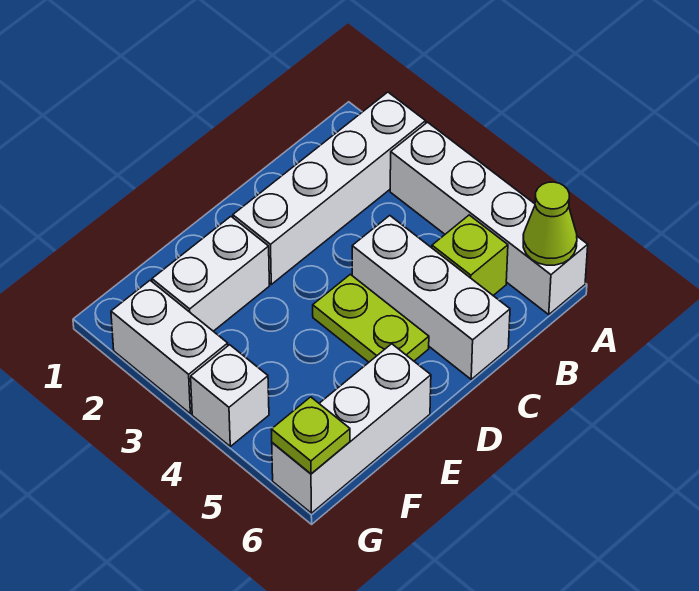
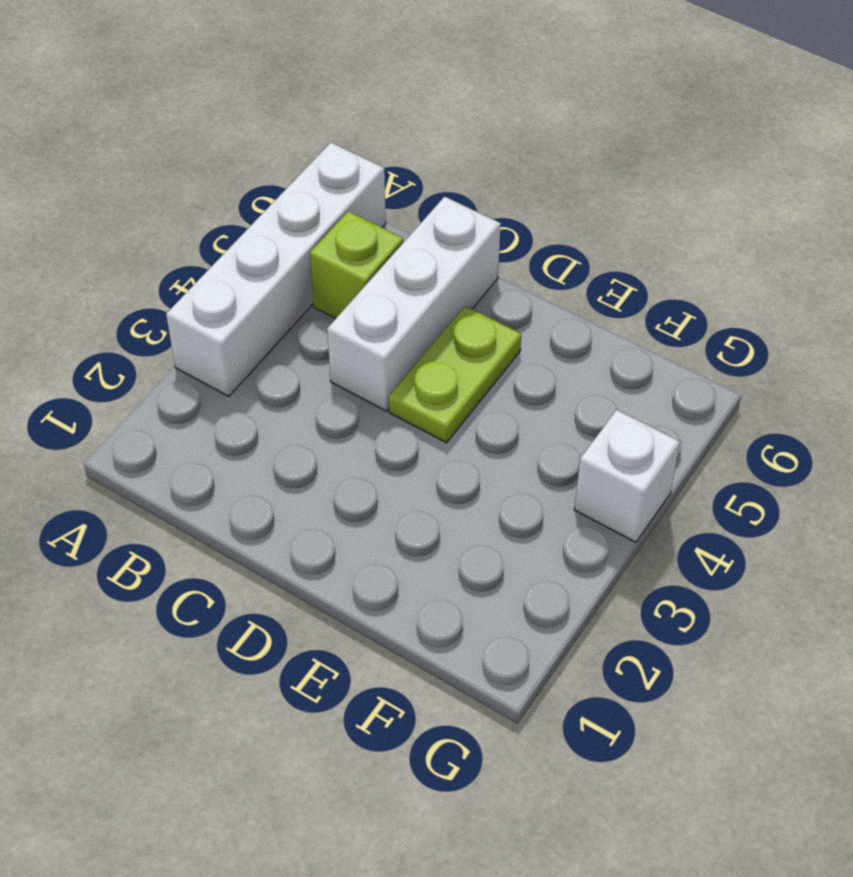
none -> white brick A2:D2 level 1
none -> white brick E2:F2 level 1

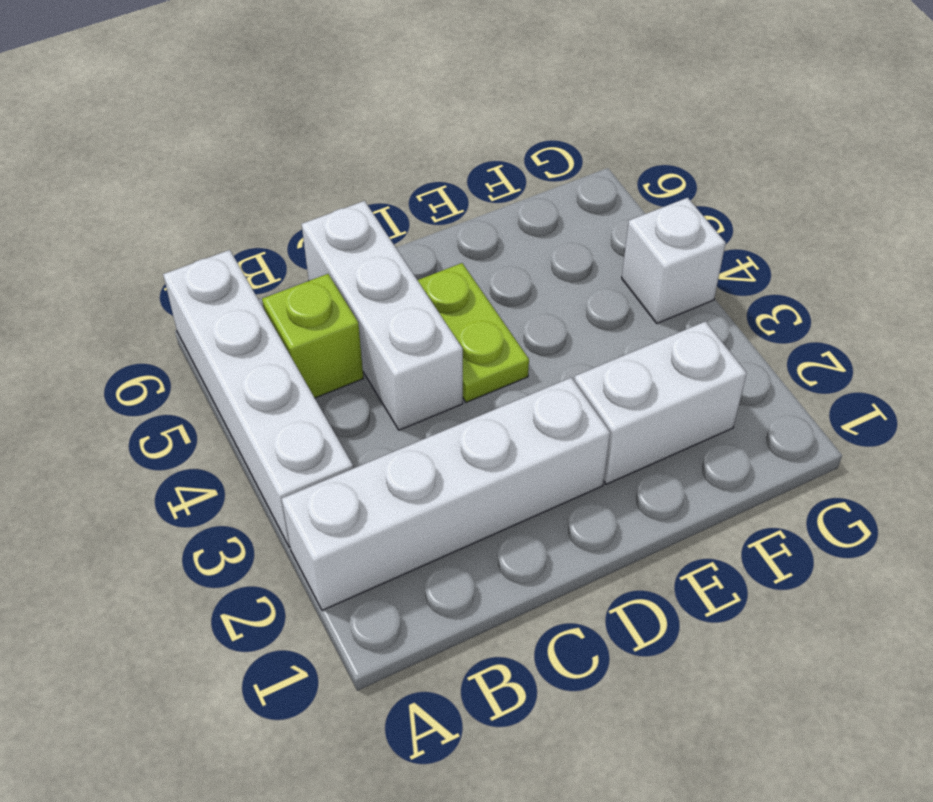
none -> white brick E6:G6 level 1
none -> white brick G2:G3 level 1

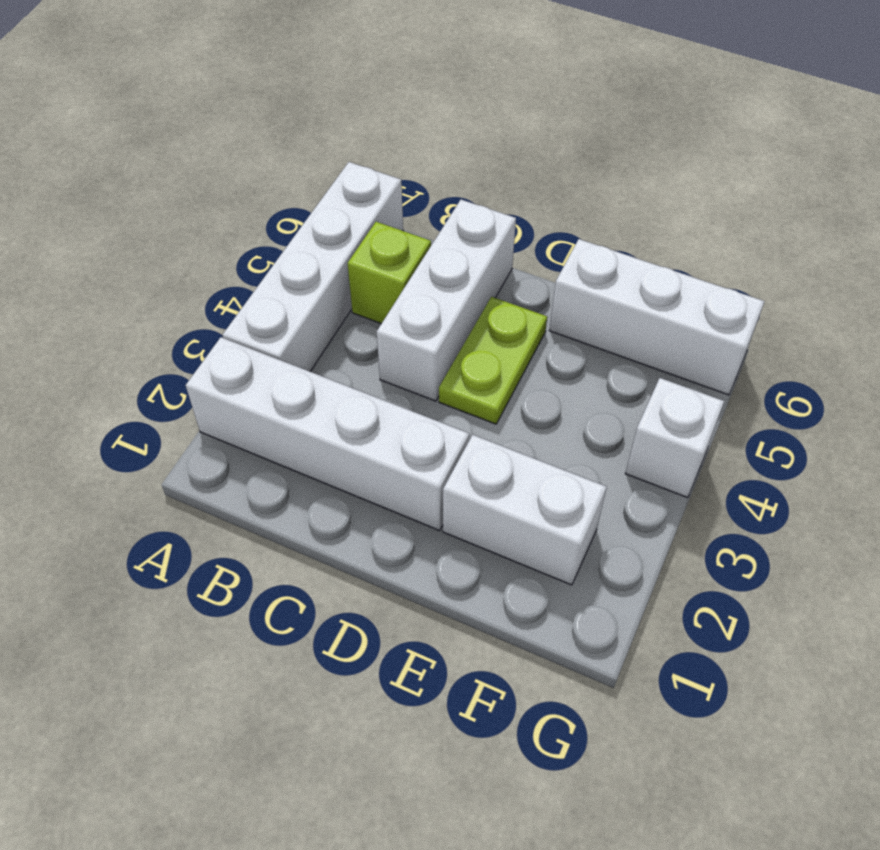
none -> white brick G2:G3 level 1
none -> lime cone A6 level 2

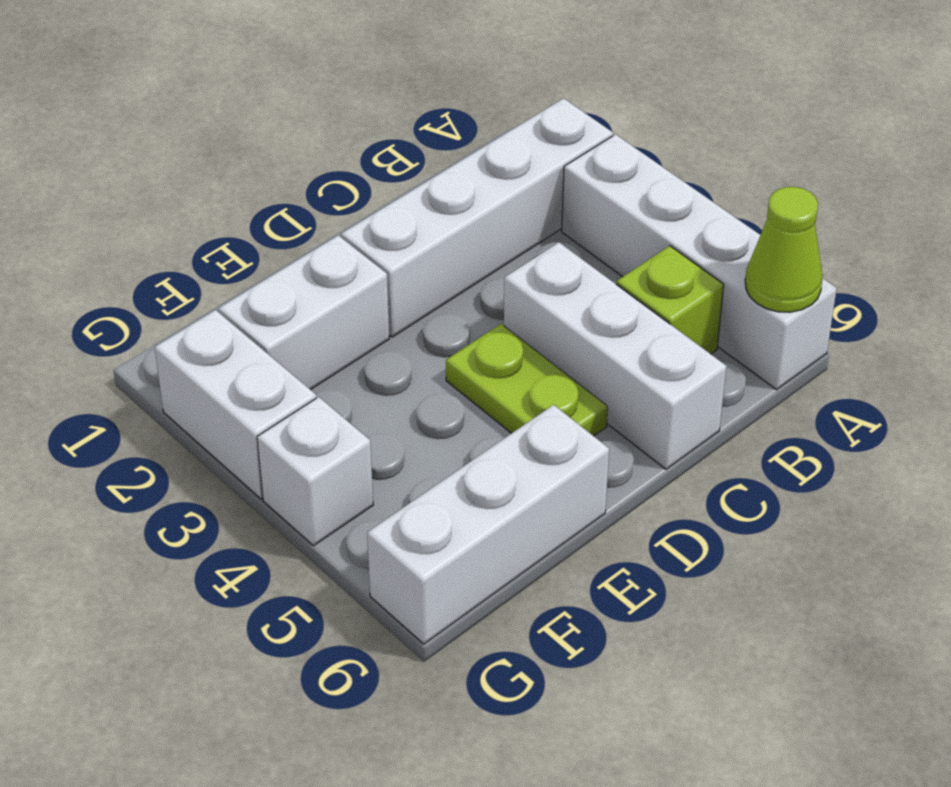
none -> lime plate G6 level 2

